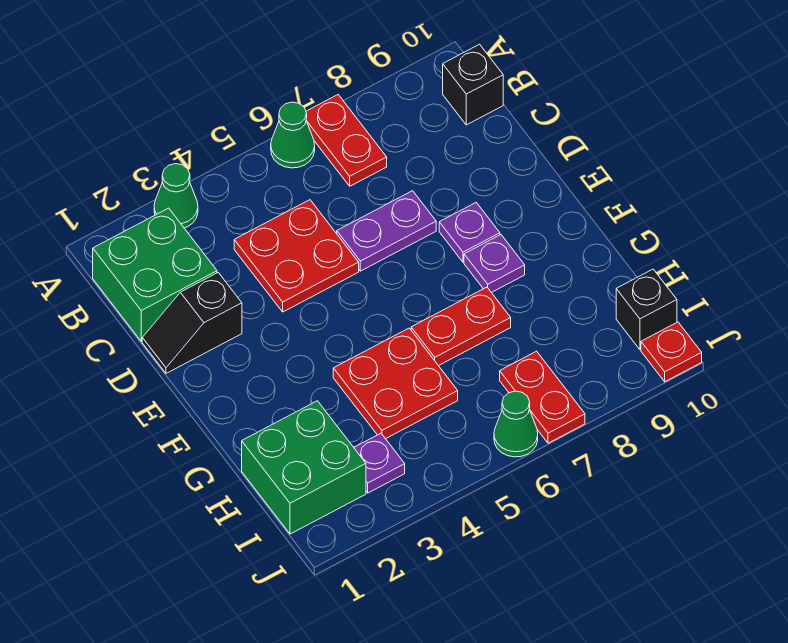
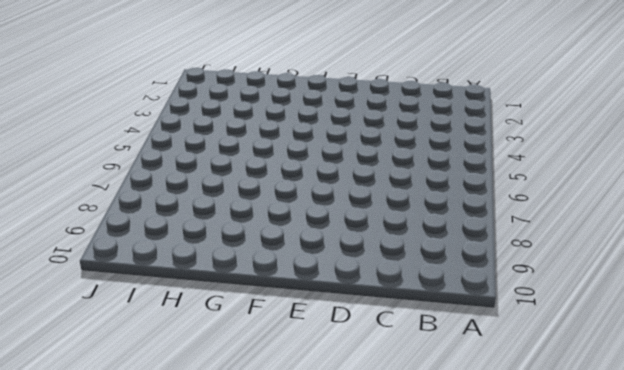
none -> green cone A3 level 1
none -> green cone A6 level 1
none -> red plate A7:B7 level 1

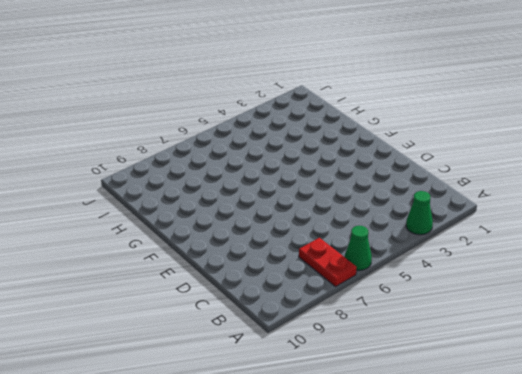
none -> green brick B1:C2 level 1
none -> black brick B10 level 1
none -> red plate C4:D5 level 1

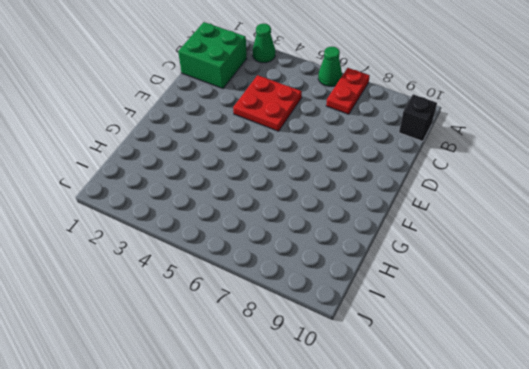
none -> black slope D1:D2 level 1 top 2
none -> purple plate D6:D7 level 1
none -> purple plate E8 level 1

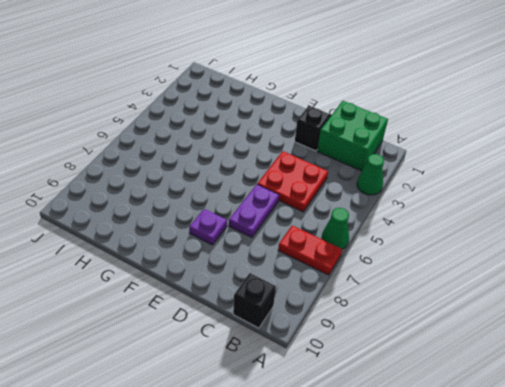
none -> purple plate F8 level 1
none -> red plate G4:H5 level 1
none -> red plate G6:G7 level 1

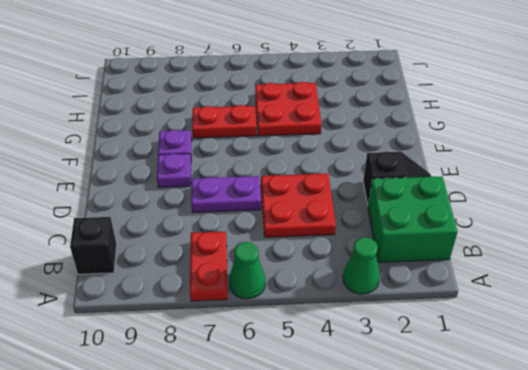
none -> green brick H1:I2 level 1
none -> purple plate I3 level 1
none -> red plate I7:J7 level 1

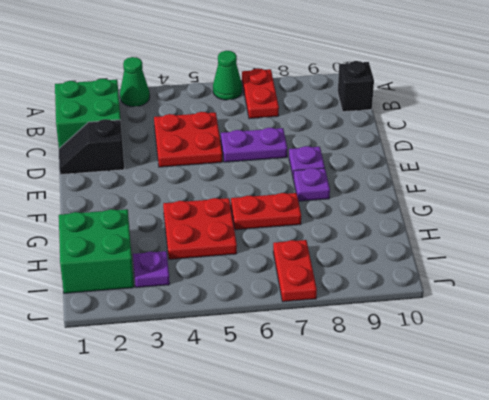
none -> black brick I10 level 1
none -> green cone J6 level 1
none -> red plate J10 level 1

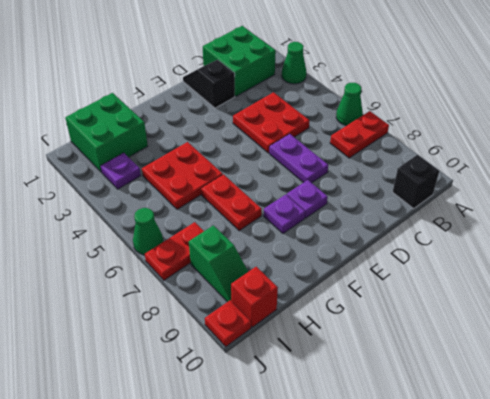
green slope I8:I9 level 1 top 8 -> none
red brick I10 level 1 -> black brick I10 level 1

